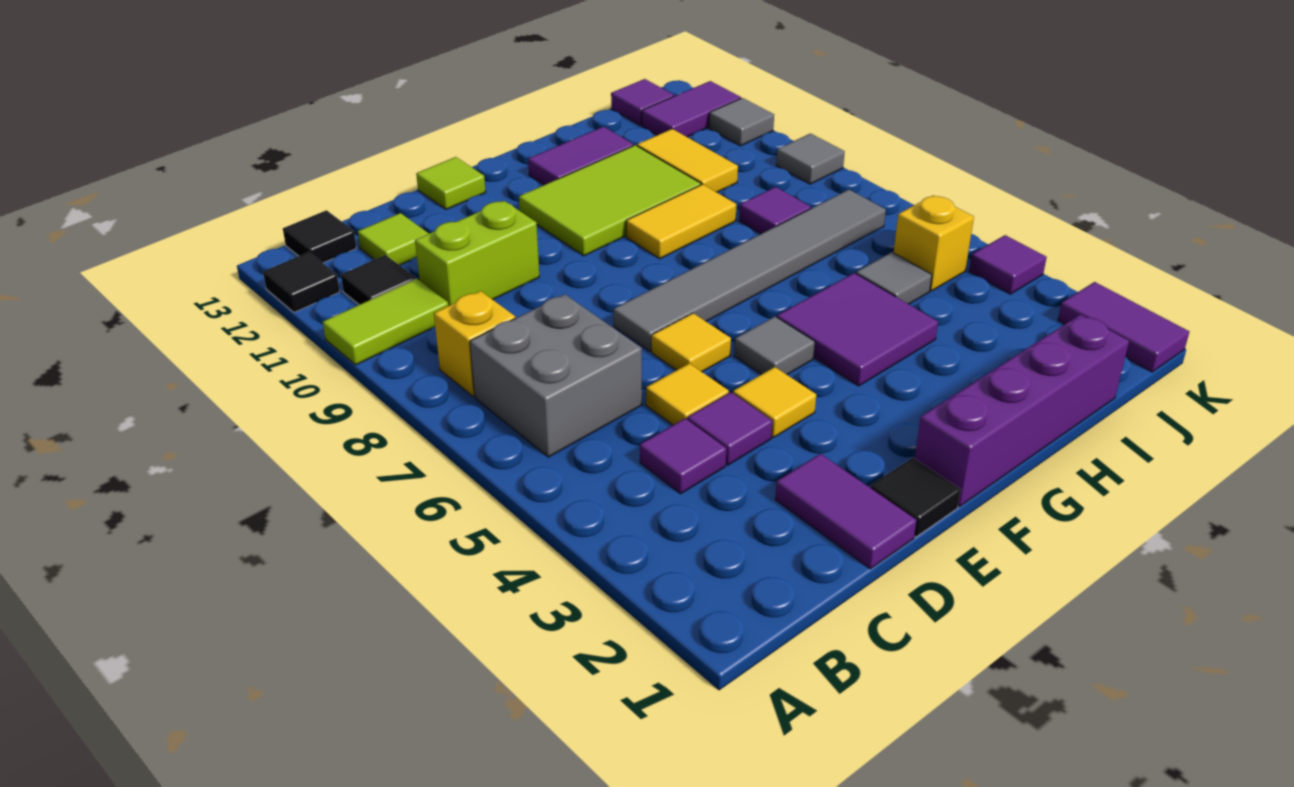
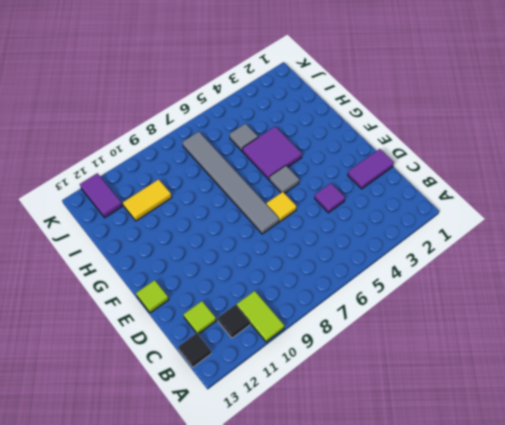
none -> black tile A12 level 1
none -> grey brick B6:C7 level 1
none -> yellow brick B8 level 1
none -> purple tile C4 level 1

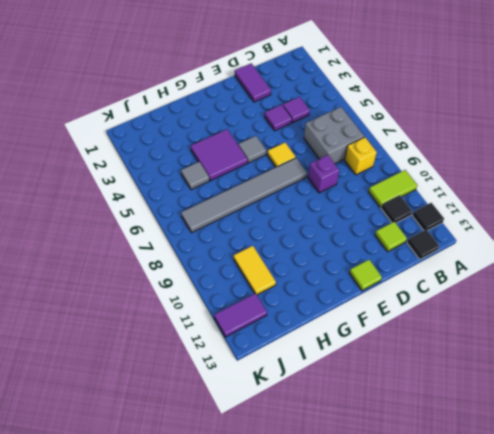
purple brick D8 level 1 -> none
none -> lime brick C10:D10 level 1
none -> yellow tile D5 level 1
none -> black tile E1 level 1
none -> yellow tile E4 level 1

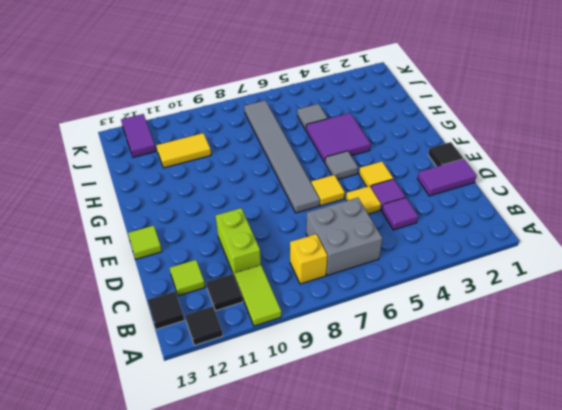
none -> purple brick F1:I1 level 1
none -> lime tile F10:H11 level 1
none -> yellow tile G9:H9 level 1
none -> purple tile G12:H12 level 1

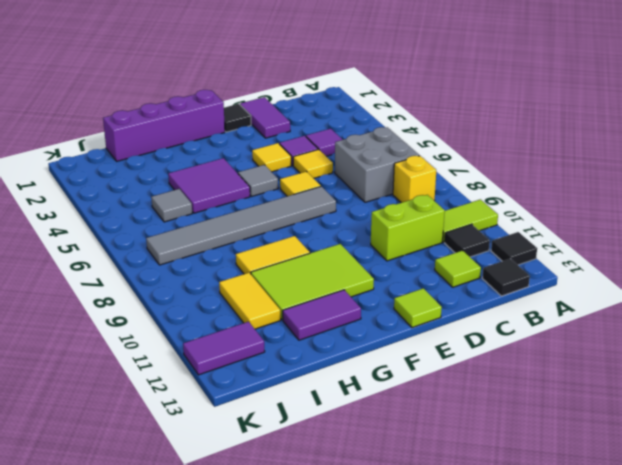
none -> purple tile I8 level 1
none -> yellow brick J5 level 1
none -> purple tile J13 level 1
none -> purple tile K1:K2 level 1

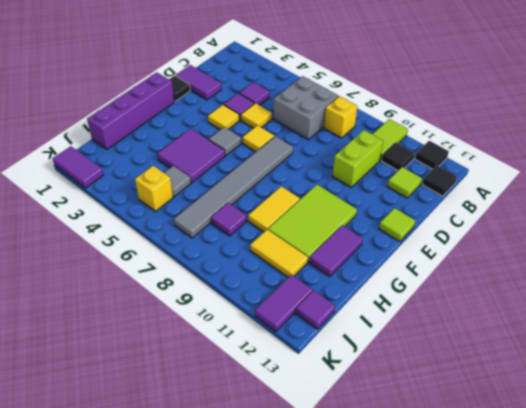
none -> purple tile K4 level 1
none -> grey tile K9 level 1
none -> grey tile K11 level 1

